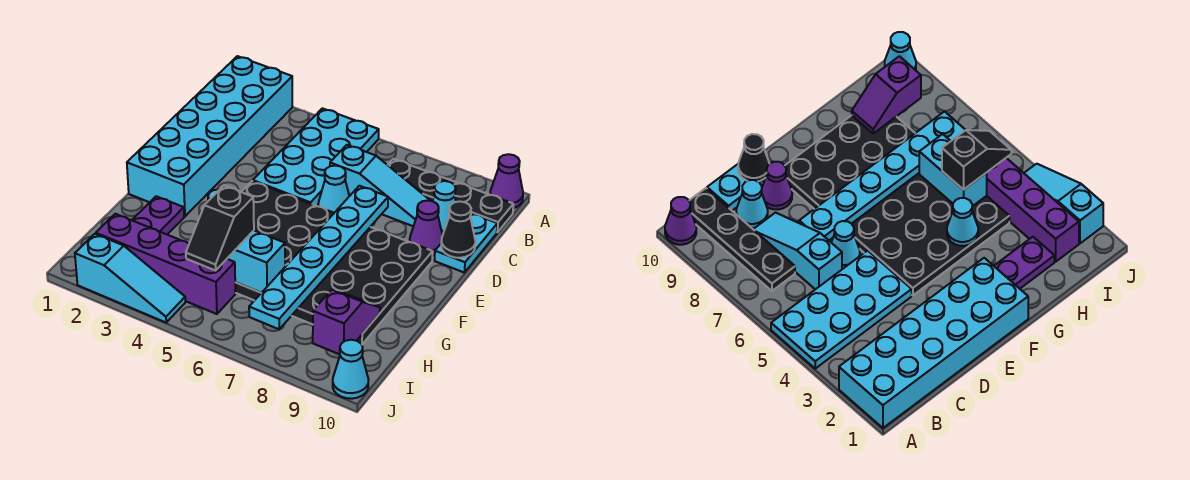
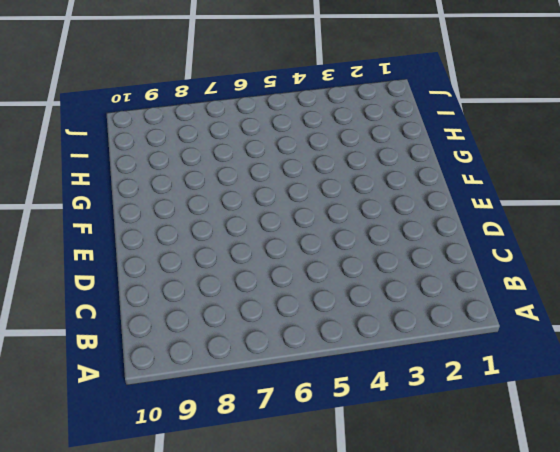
none -> cyan brick A1:F2 level 1
none -> cyan plate A4:D5 level 1
none -> purple cone A10 level 1

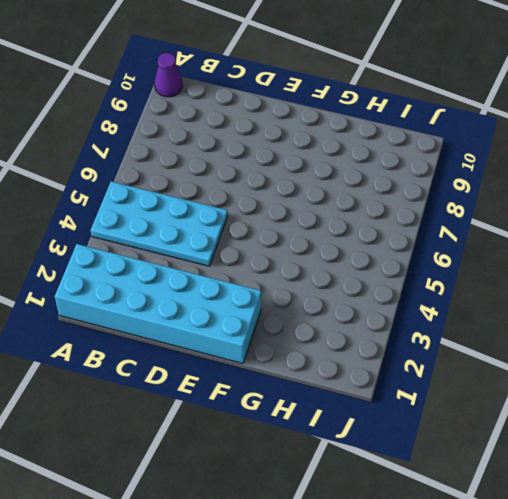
none -> black plate B7:B10 level 1
none -> cyan slope C6:C8 level 1 top 6
none -> cyan cone C9 level 1

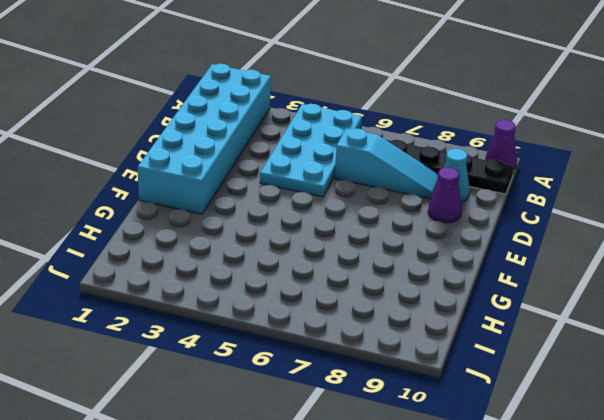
none -> cyan plate C10:D10 level 1
none -> cyan cone D6 level 1
none -> black plate E4:H9 level 1

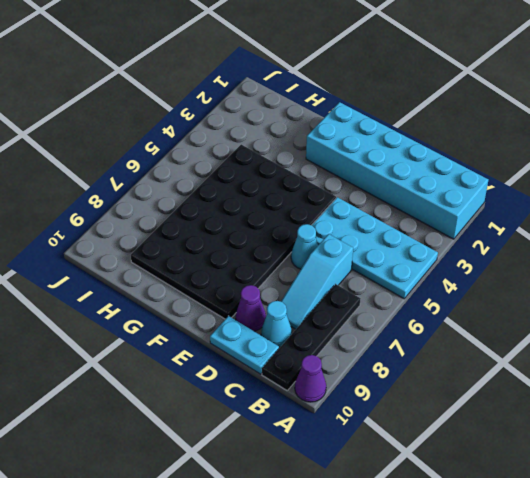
none -> purple plate G2:H2 level 1
none -> purple brick I2:I5 level 1
none -> cyan slope J2:J4 level 1 top 2

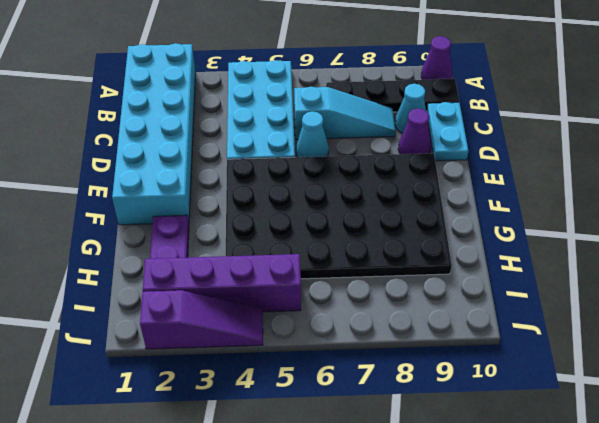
purple slope J2:J4 level 1 top 2 -> cyan slope J2:J4 level 1 top 2
none -> cyan cone J10 level 1
none -> cyan plate D7:I7 level 2
none -> black cone D10 level 2

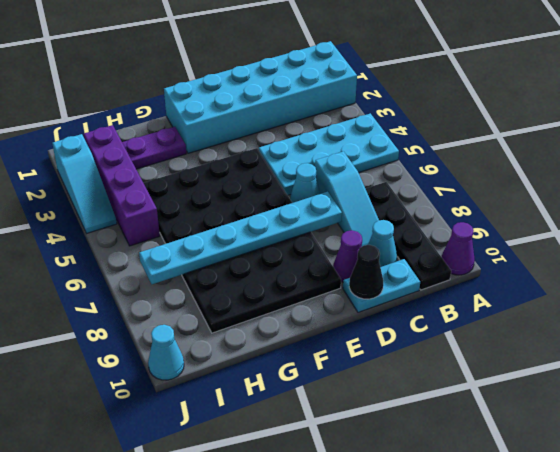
none -> cyan cone G4 level 2
none -> cyan brick H5:H6 level 2
none -> purple slope H9:I9 level 2 top I

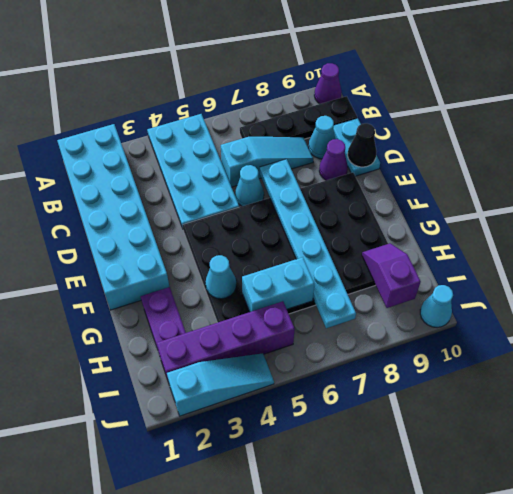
none -> black slope H5:I5 level 3 top H

